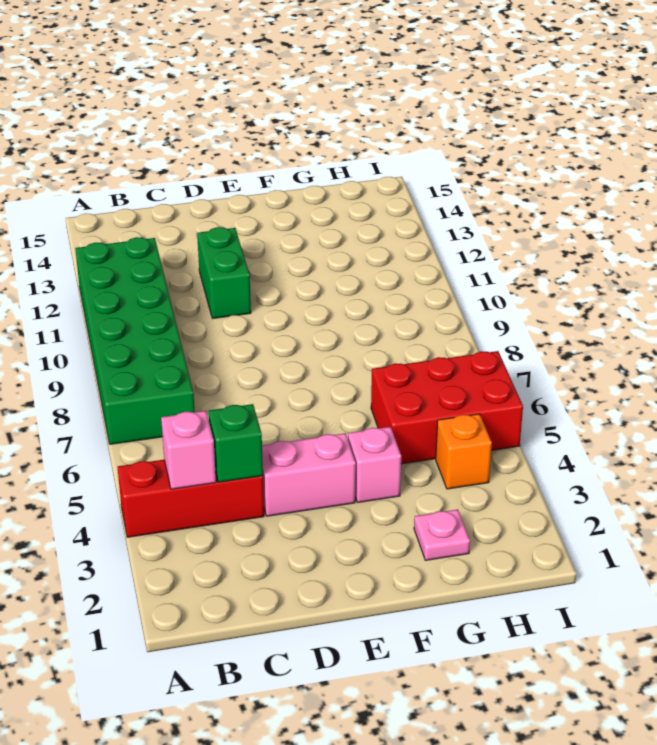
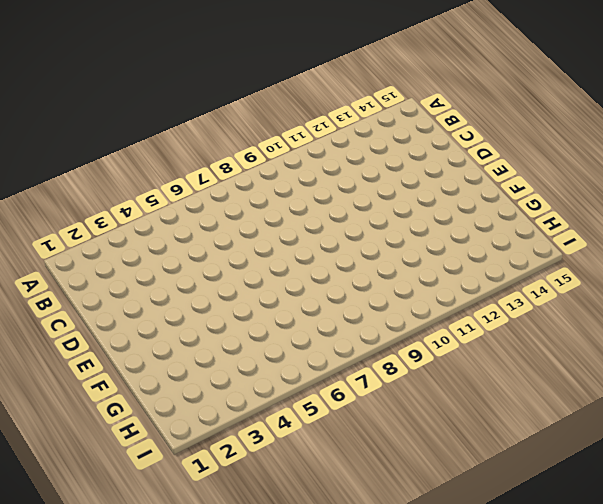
none -> red brick A4:C4 level 1
none -> green brick A7:B12 level 1

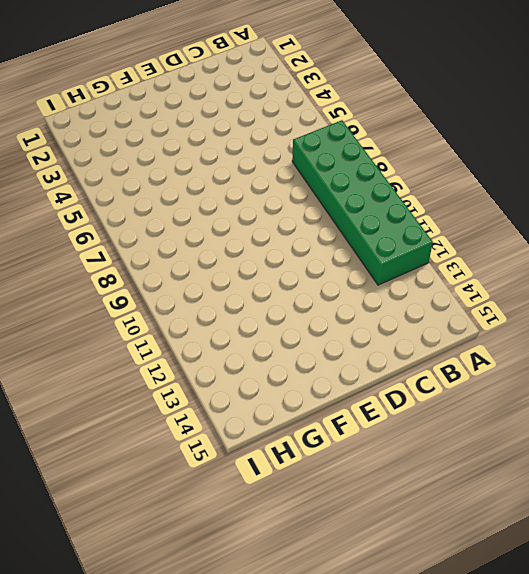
none -> red brick A4:C4 level 1
none -> pink brick D4:E4 level 1

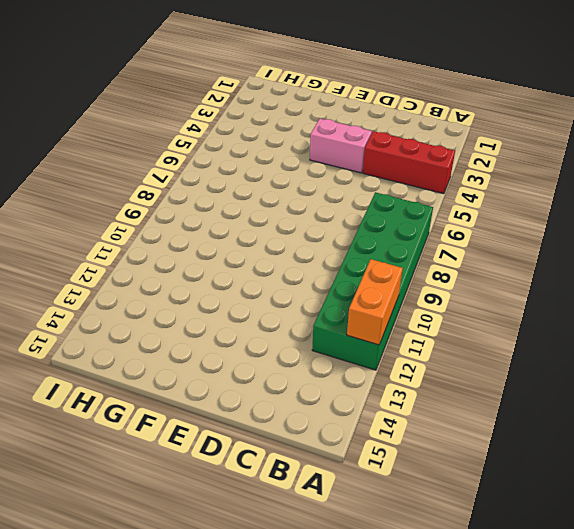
orange brick A11:A12 level 2 -> none
none -> green brick D11:D12 level 1
none -> pink brick F4 level 1

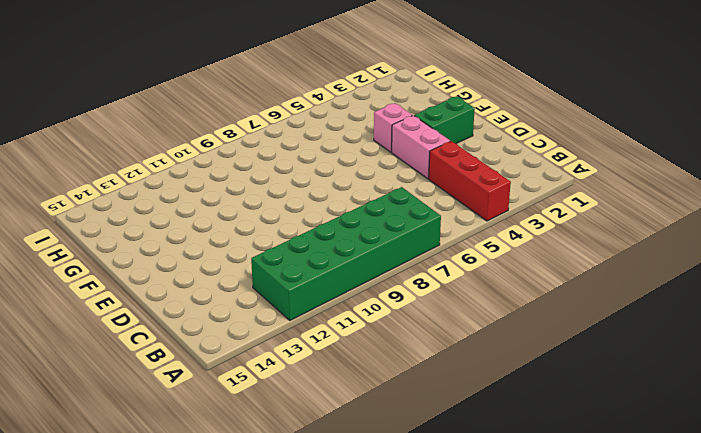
green brick E2:E3 level 1 -> green brick D11:D12 level 1
none -> pink plate G2 level 1
none -> red brick G5:I6 level 1

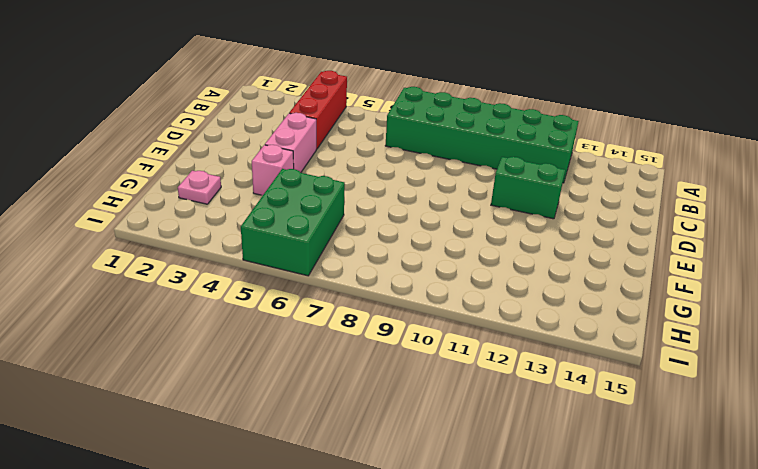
green brick G5:I6 level 1 -> red brick G5:I6 level 1
none -> orange brick H4 level 1
none -> pink brick B4 level 2

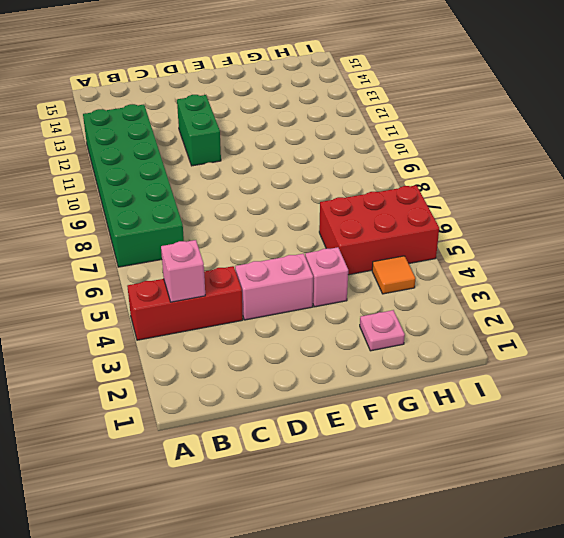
orange tile H4 level 1 -> orange brick H4 level 1
none -> green brick C4 level 2

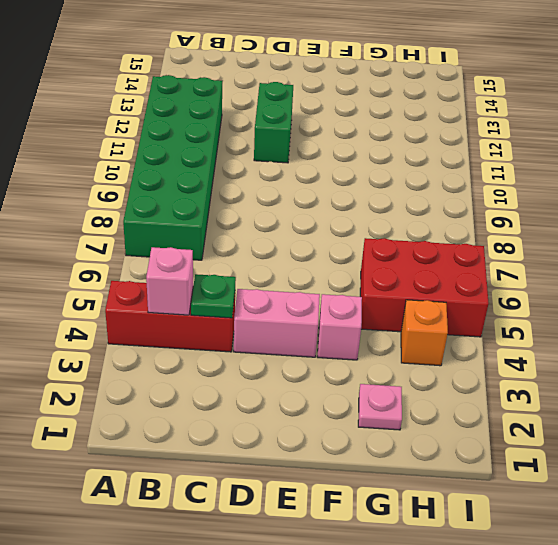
green plate C4 level 2 -> green brick C4 level 2

